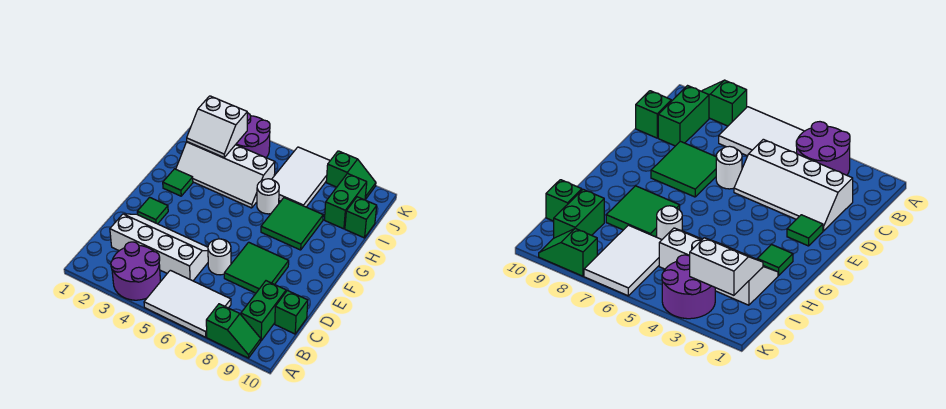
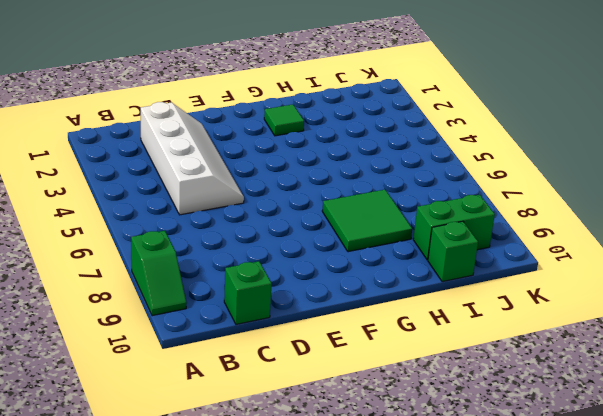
none -> purple round brick A3:B4 level 1
none -> white tile A5:B7 level 1
none -> green brick B9:C9 level 1

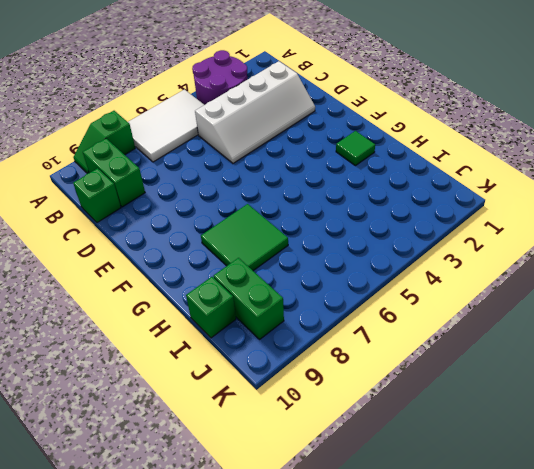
none -> white round brick D6 level 1
none -> green tile D7:E8 level 1
none -> green tile E2 level 1

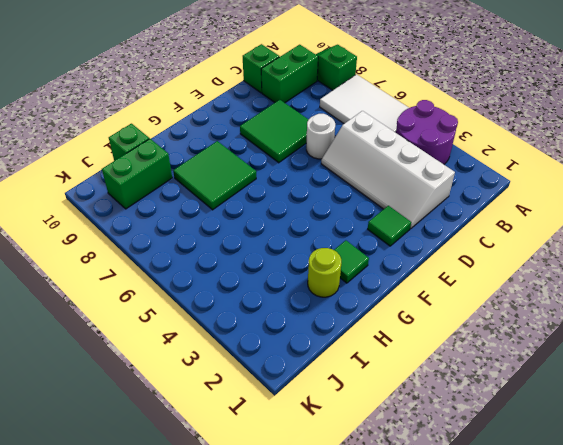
lime round brick H2 level 1 -> white slope H2:I5 level 1 top I
none -> white round brick H6 level 1
none -> white tile I6:K7 level 1
none -> purple round brick J3:K4 level 1

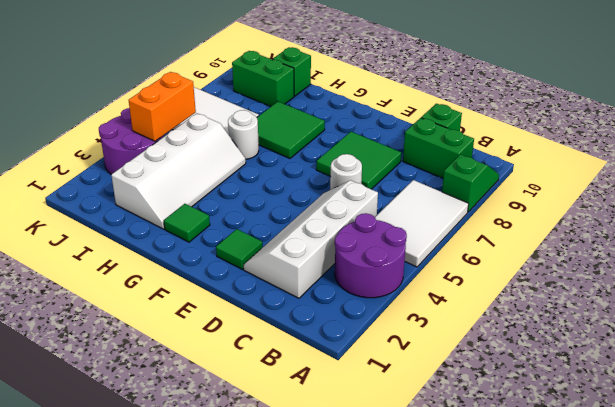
orange brick J4:J5 level 2 -> none
none -> green slope K8:K9 level 1 top 8
none -> white slope I2:J3 level 2 top J

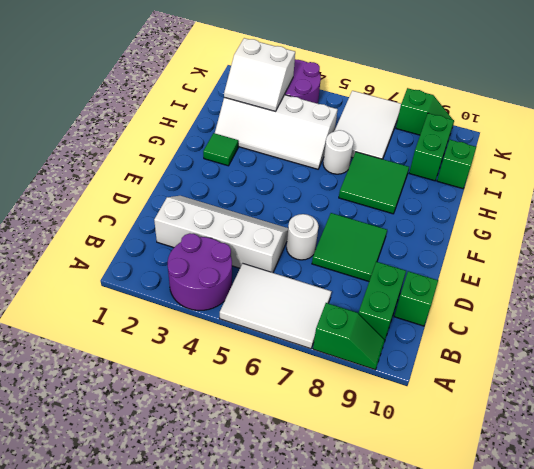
none -> green tile E2 level 1

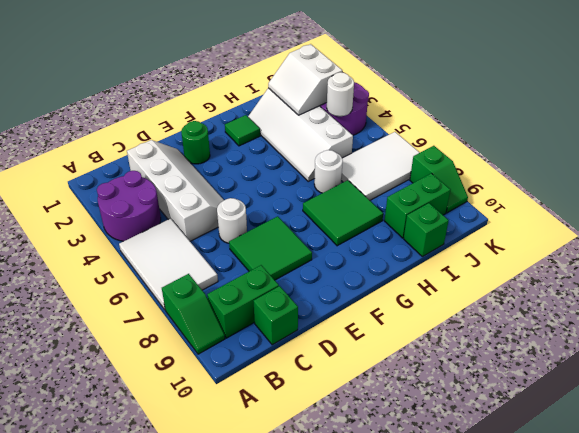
green round brick E2 level 1 -> green tile E2 level 1
white round brick J4 level 2 -> none

